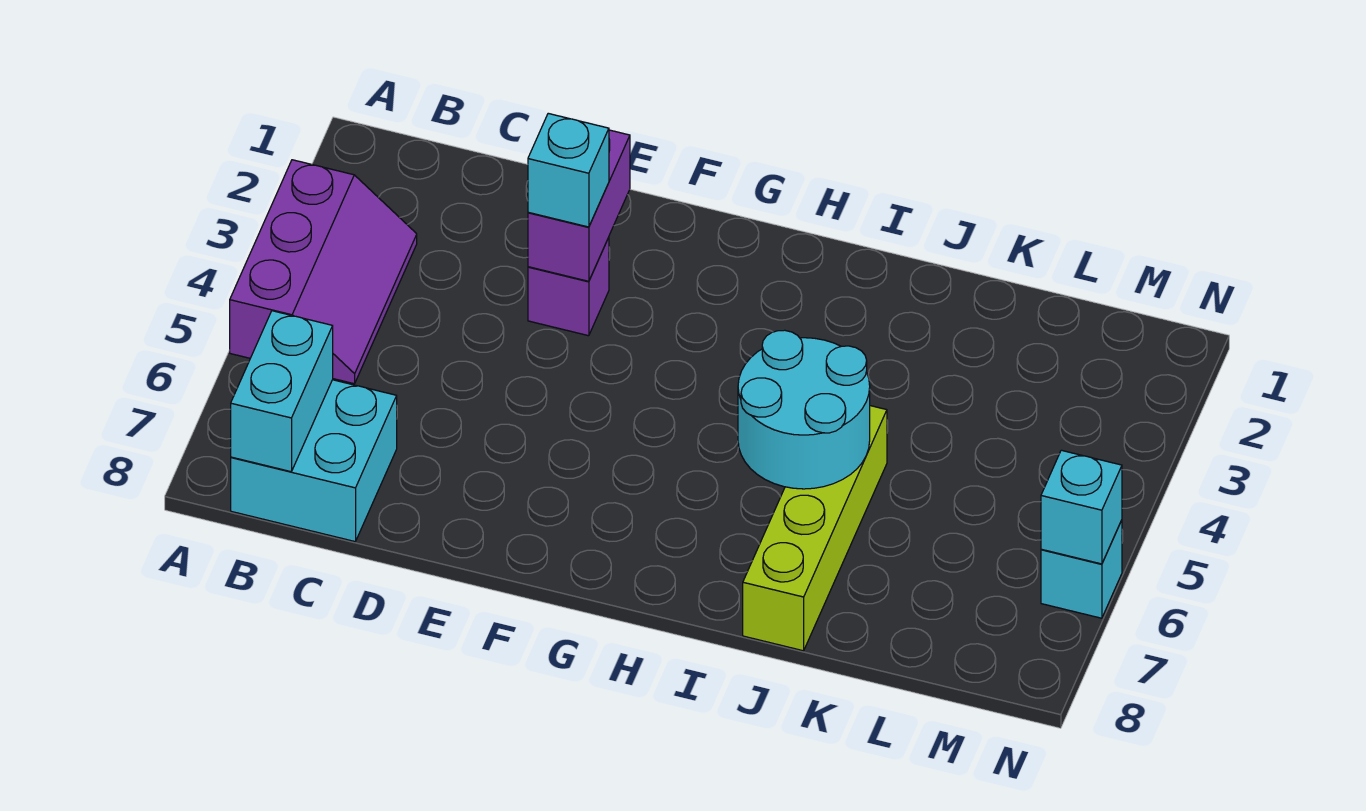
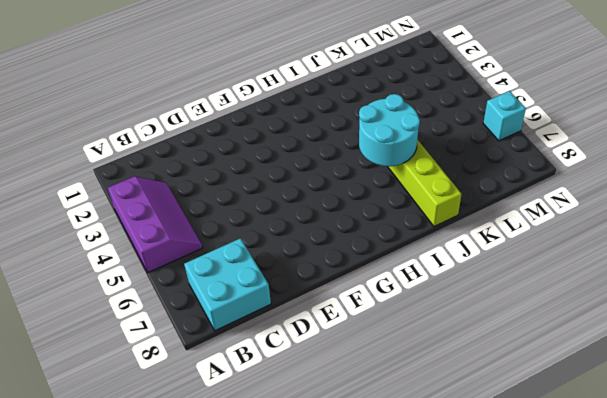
none -> purple brick E3 level 1
none -> cyan brick B7:B8 level 2

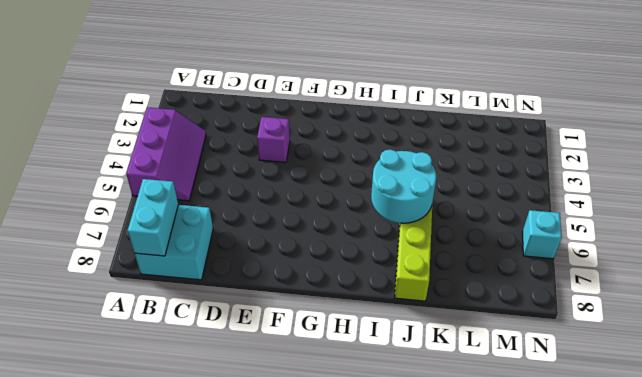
none -> purple brick E2:E3 level 2
none -> cyan brick N6 level 2

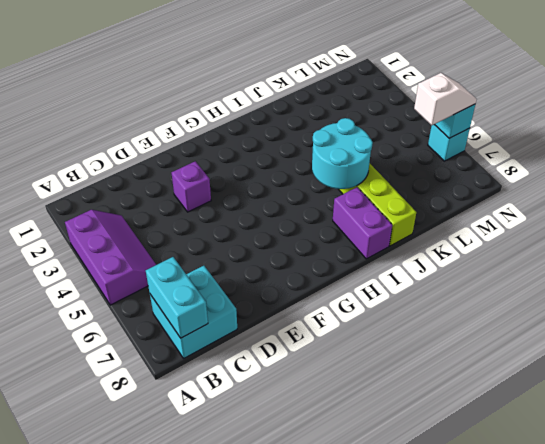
purple brick I7:I8 level 1 -> purple brick E2:E3 level 2
white slope M6:N6 level 3 top M -> none
none -> cyan brick E3 level 3

